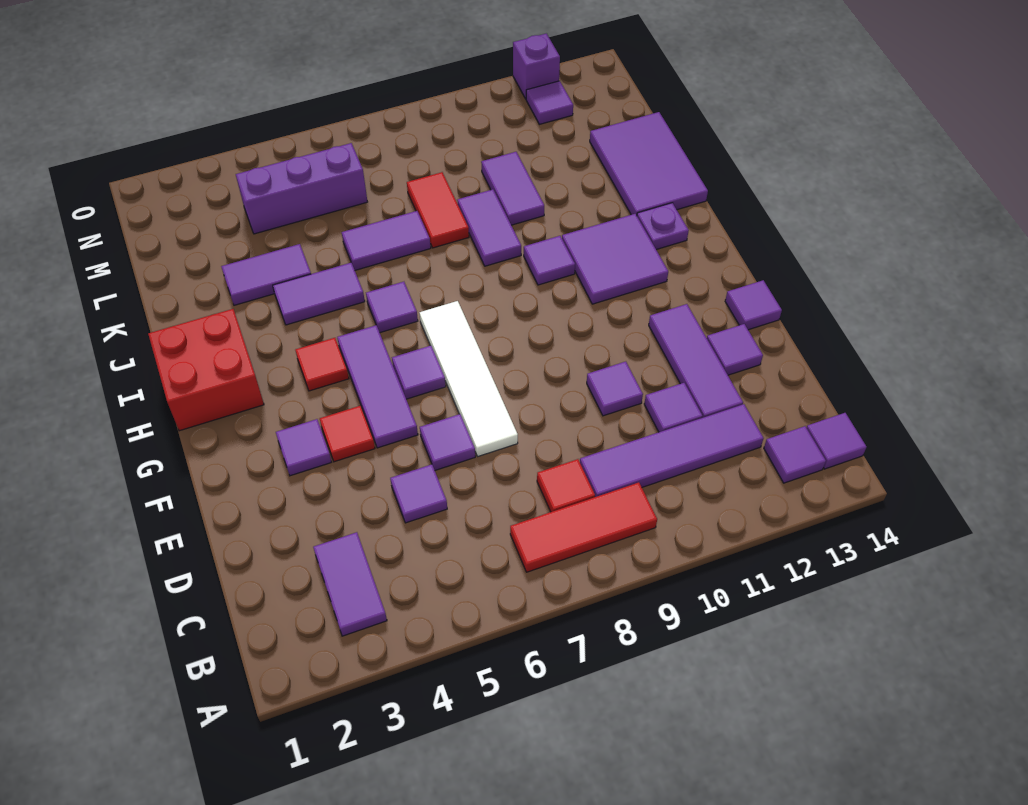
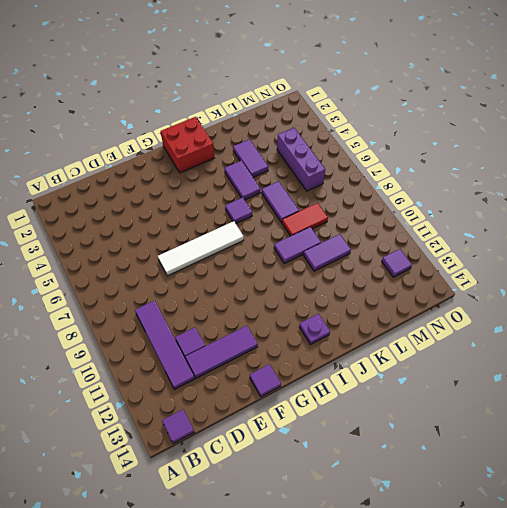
none -> purple tile B3:C3 level 1
none -> red tile B7:B9 level 1
none -> purple tile B13 level 1
none -> red tile C8 level 1

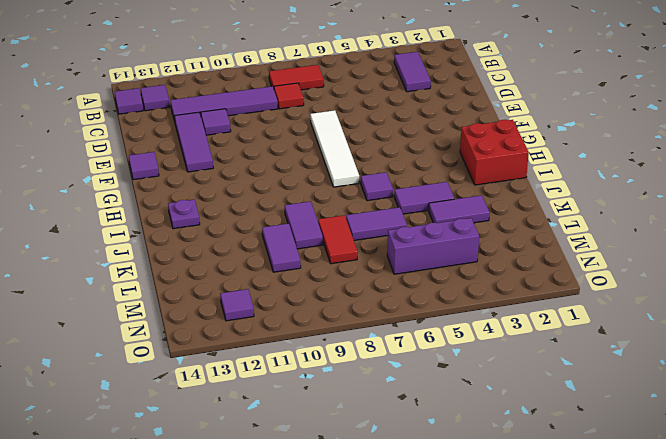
red tile B7:B8 level 1 -> red tile B7:B9 level 1
none -> purple tile D5 level 1
none -> purple tile E6 level 1
none -> purple tile E10 level 1
none -> purple tile E13 level 1

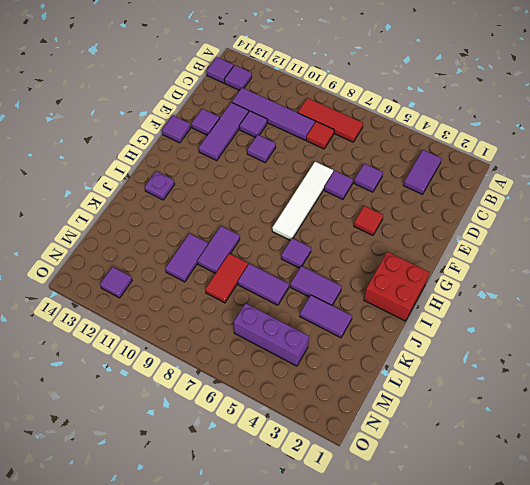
none -> purple tile F3 level 1
none -> purple tile F5:H5 level 1
none -> purple tile G6 level 1
none -> red tile H4 level 1

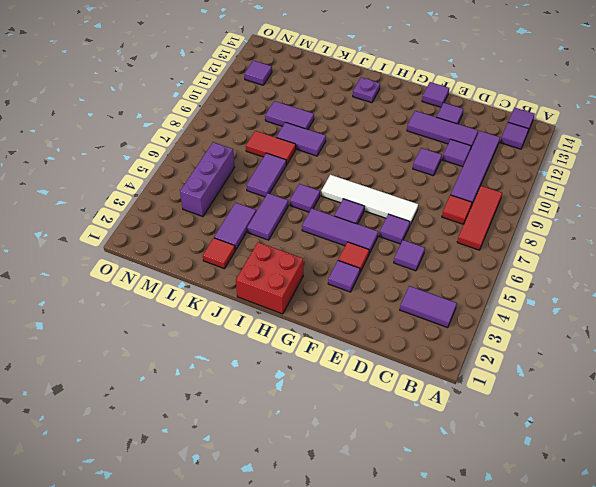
red tile K2 level 1 -> red tile H4 level 1
none -> purple tile H11:I12 level 1
none -> purple tile I10 level 1
none -> purple tile J13:L14 level 1
none -> purple brick O12 level 1

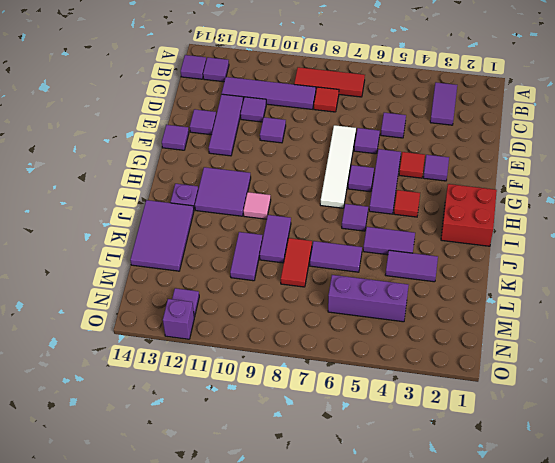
pink tile I10 level 1 -> purple tile I10 level 1

